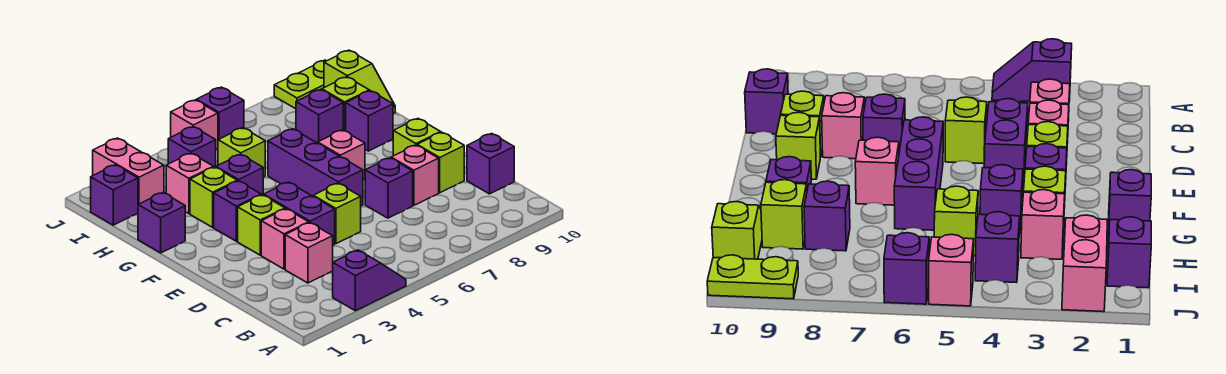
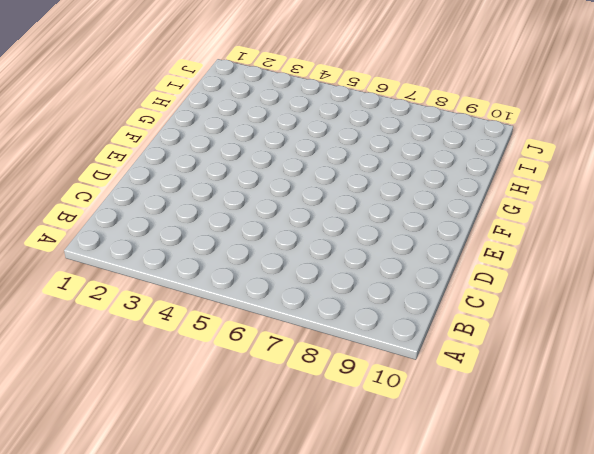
none -> purple slope A3:A4 level 1 top 3
none -> pink brick C3 level 1
none -> purple brick C10 level 1

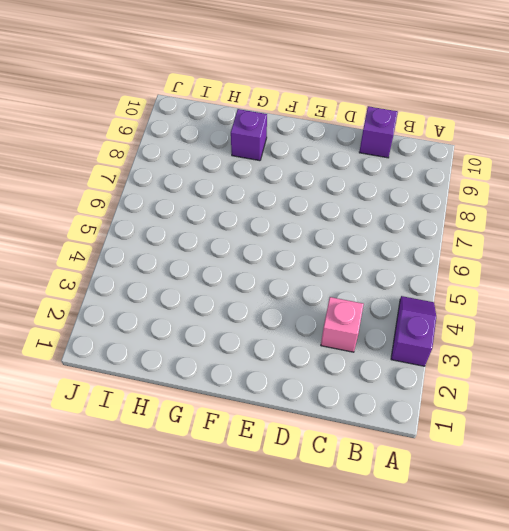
none -> pink brick D3 level 1
none -> purple brick D4:E4 level 1
none -> lime brick D5 level 1

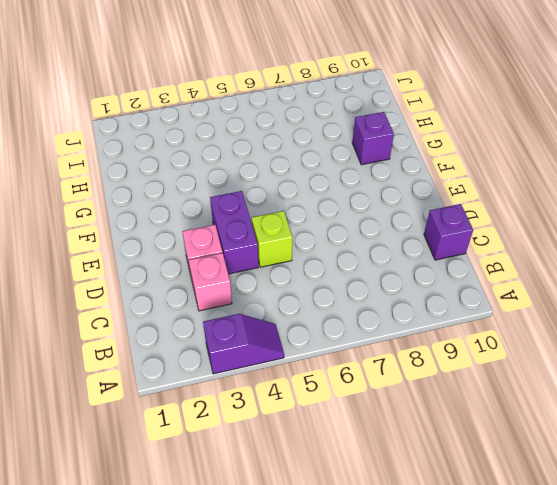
none -> purple brick D7 level 1
none -> pink brick D8 level 1
none -> lime brick D9 level 1

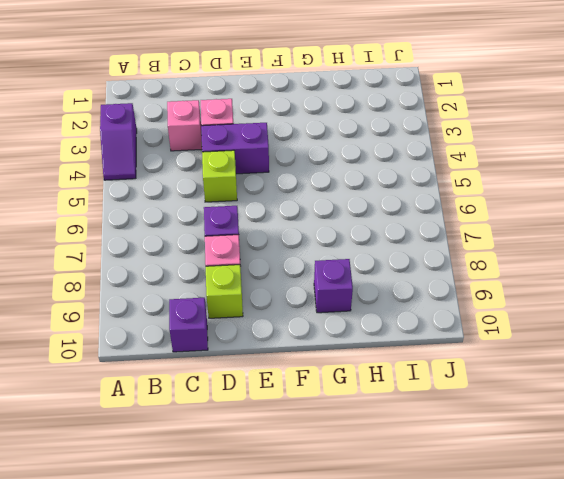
none -> lime brick E3 level 1
none -> purple brick E6:G6 level 1
none -> lime brick E9 level 1

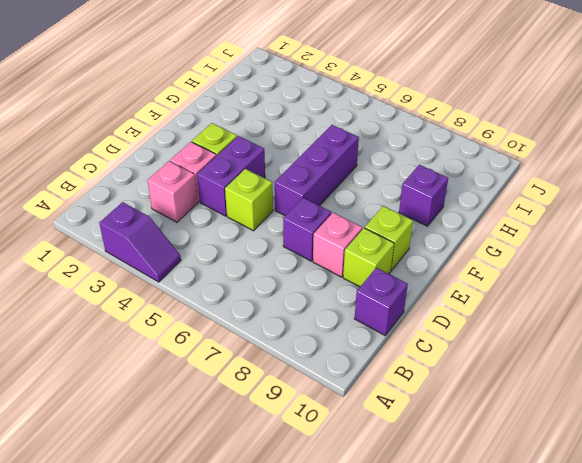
none -> purple brick F3 level 1
none -> pink brick F7 level 1
none -> purple brick G1 level 1

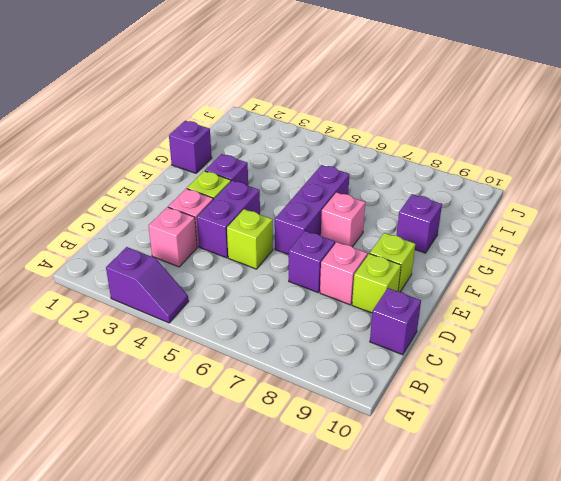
none -> lime brick G3 level 1
none -> purple brick G4 level 1
none -> pink brick H3 level 1

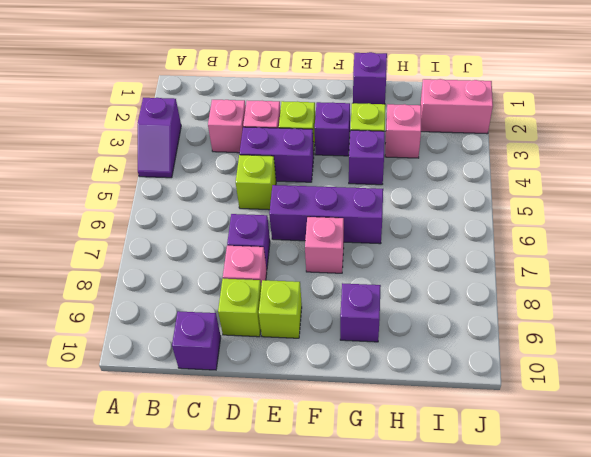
none -> lime brick H5 level 1
none -> purple brick H8 level 1
none -> lime brick H9 level 1

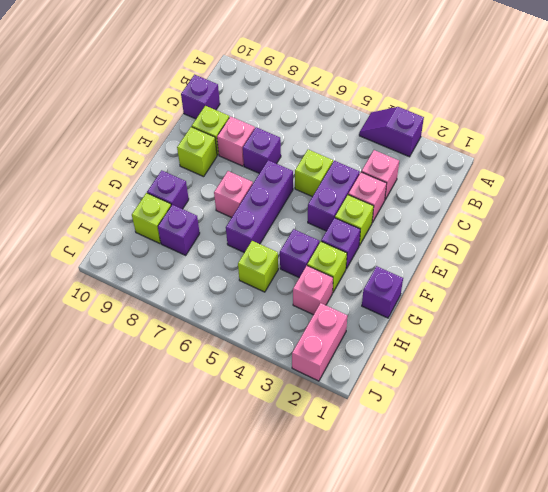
none -> lime slope H10:I10 level 1 top I
none -> purple brick I1 level 1
none -> purple brick I4 level 1

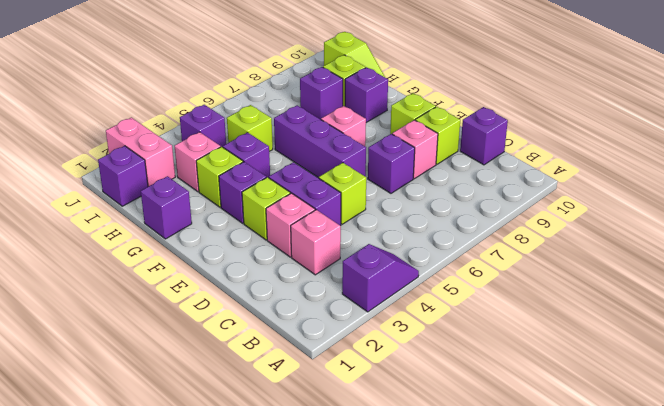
none -> pink brick J5 level 1
none -> purple brick J6 level 1
none -> lime plate J9:J10 level 1

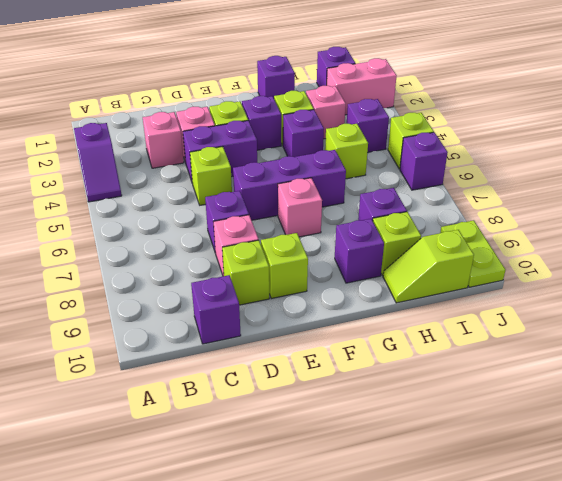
lime brick J5 level 1 -> pink brick J5 level 1

